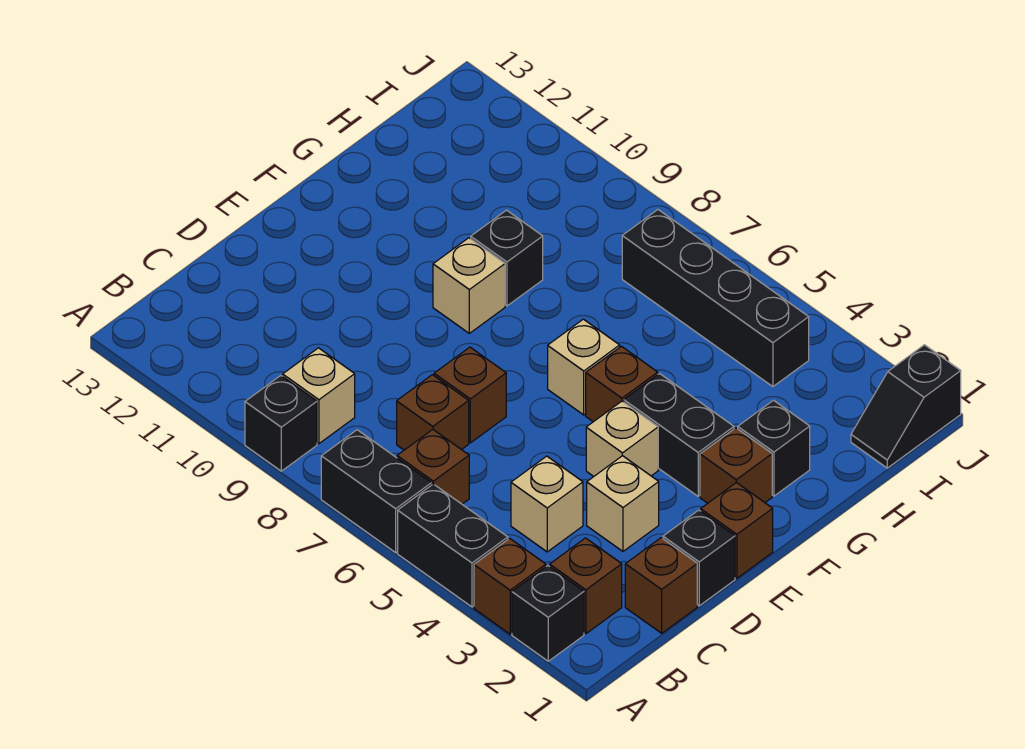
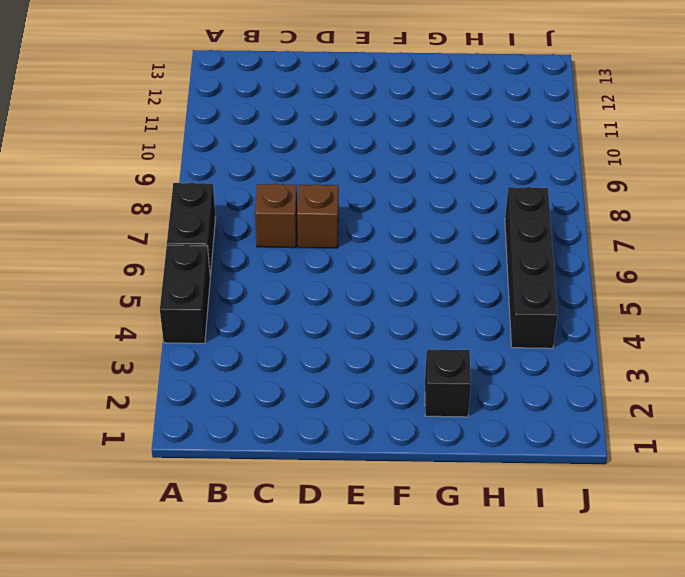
none -> black brick A2 level 1
none -> brown brick A3 level 1
none -> black brick A9 level 1

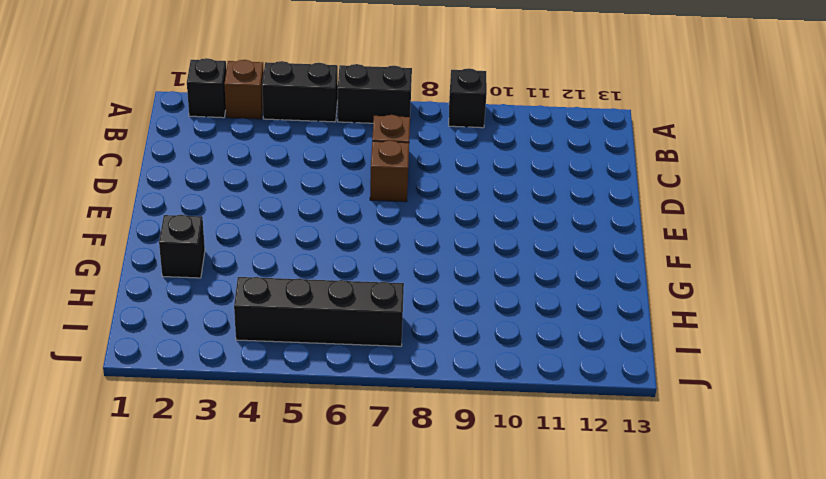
none -> brown brick B2 level 1
none -> brown brick B6 level 1
none -> tan brick B9 level 1

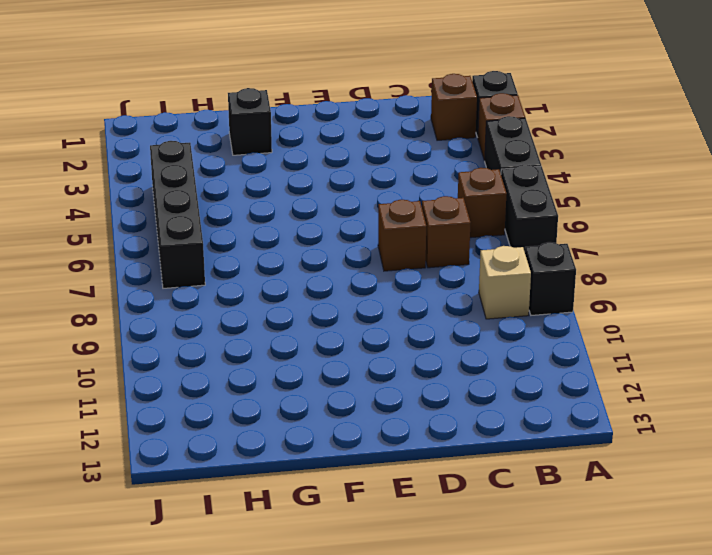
none -> brown brick C1 level 1
none -> tan brick C4 level 1
none -> black brick D1 level 1

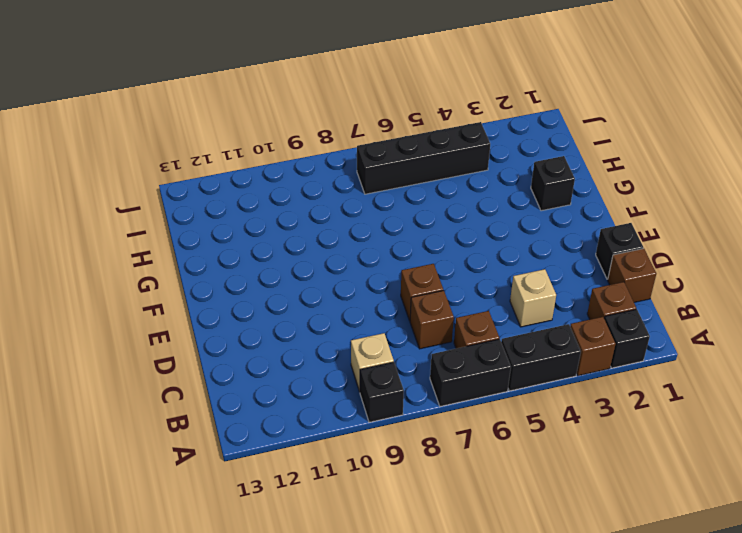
none -> tan brick D3 level 1
none -> brown brick E1 level 1
none -> tan brick E4 level 1

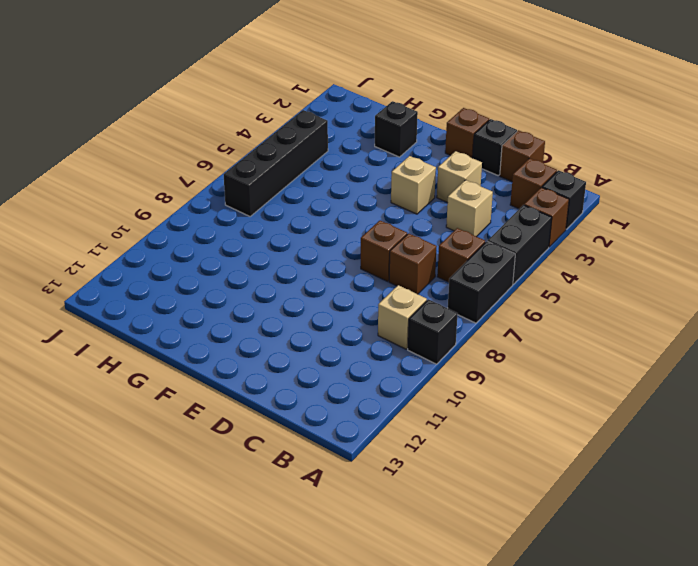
none -> brown brick F2 level 1
none -> black brick F3:F4 level 1
none -> brown brick F5 level 1

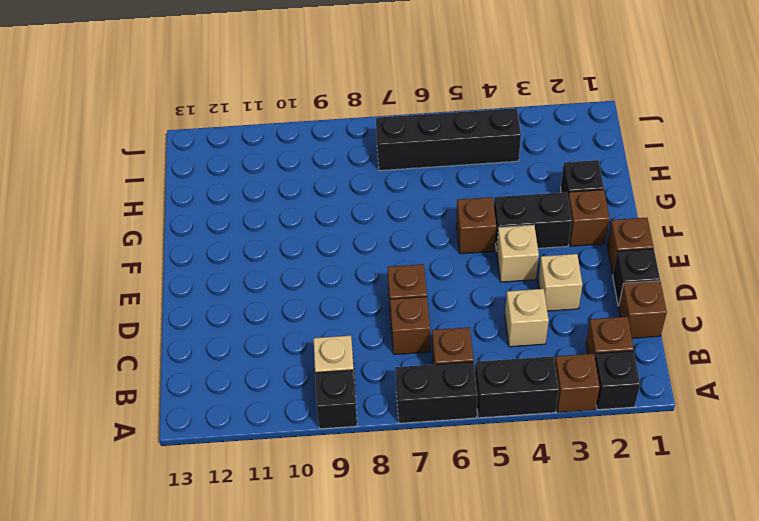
none -> tan brick F6 level 1
none -> tan brick F9 level 1
none -> black brick G9 level 1

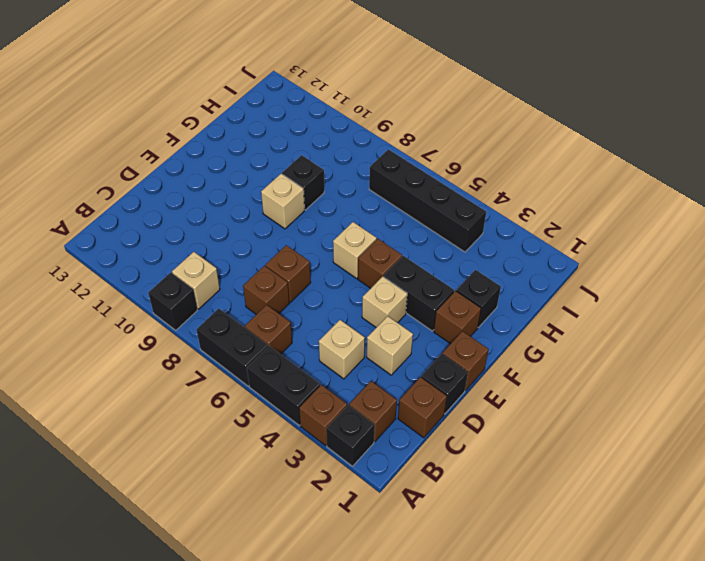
none -> black slope I1:J1 level 1 top J

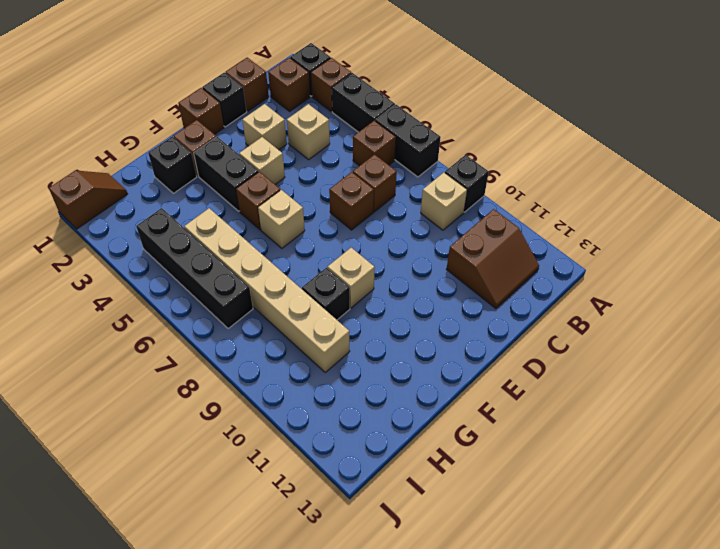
brown slope B11:C12 level 1 top 11 -> none
tan brick H5:H10 level 1 -> none
brown slope I1:J1 level 1 top J -> black slope I1:J1 level 1 top J

